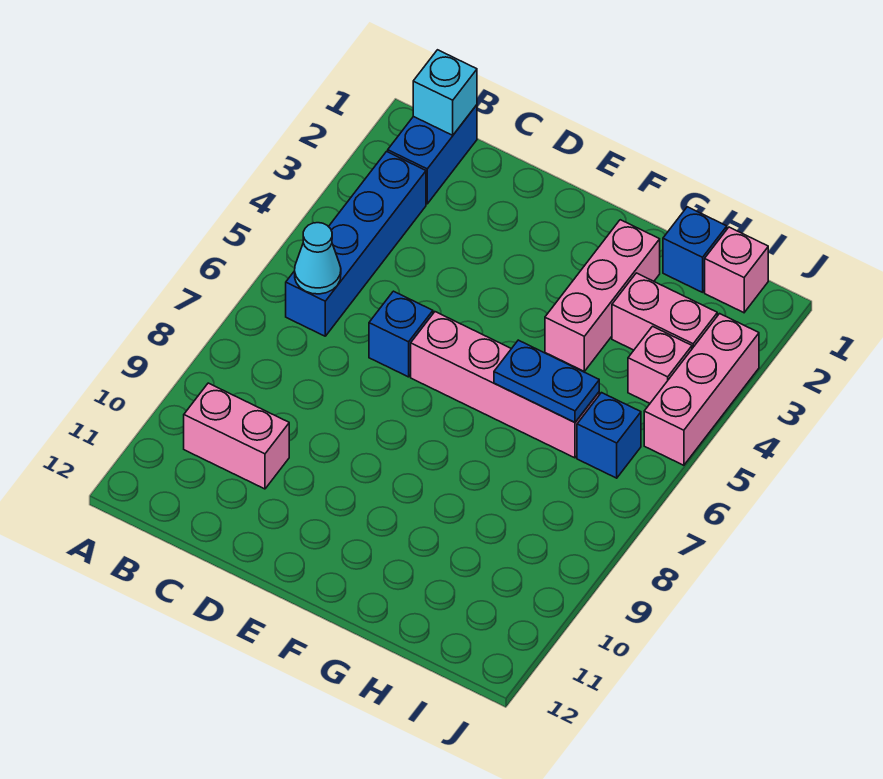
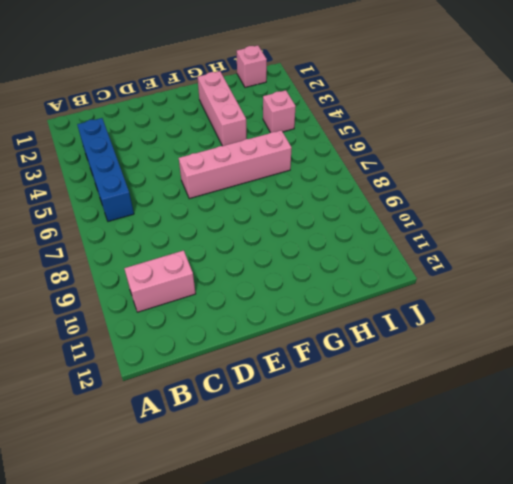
none -> blue brick B1:B2 level 1
none -> blue brick D6 level 1
none -> blue brick H1 level 1

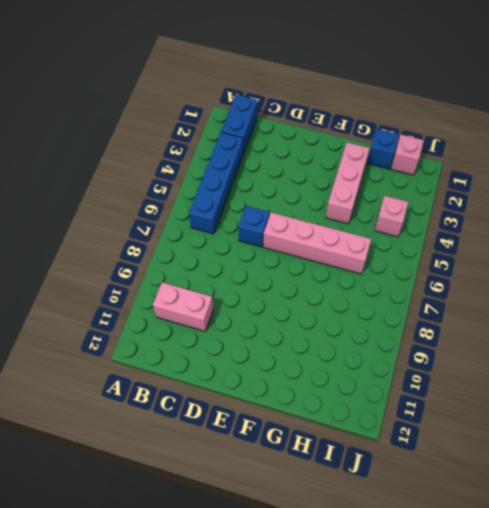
none -> pink brick H3:I3 level 1
none -> blue brick I6 level 1
none -> pink brick J3:J5 level 1

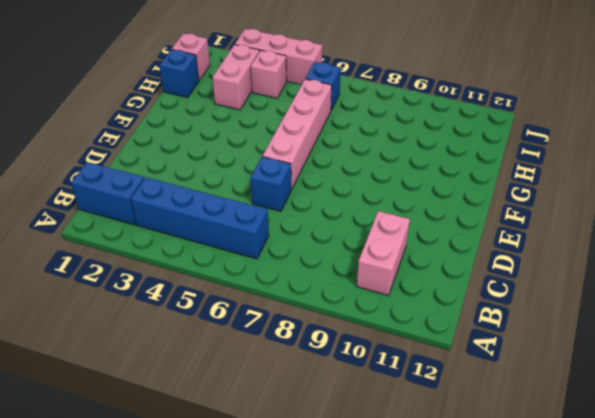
none -> pink brick G2:G4 level 1
none -> cyan brick B1 level 2
none -> cyan cone B6 level 2

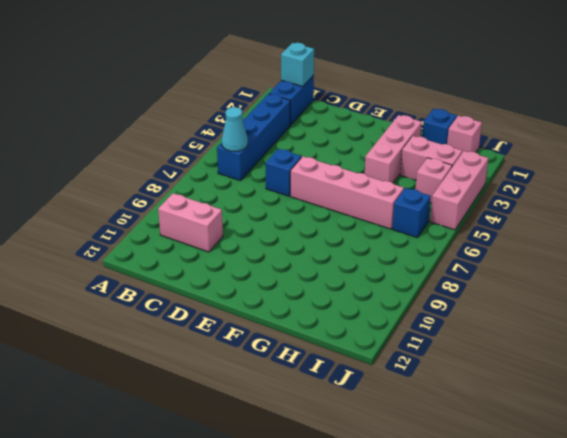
none -> blue plate G6:H6 level 2

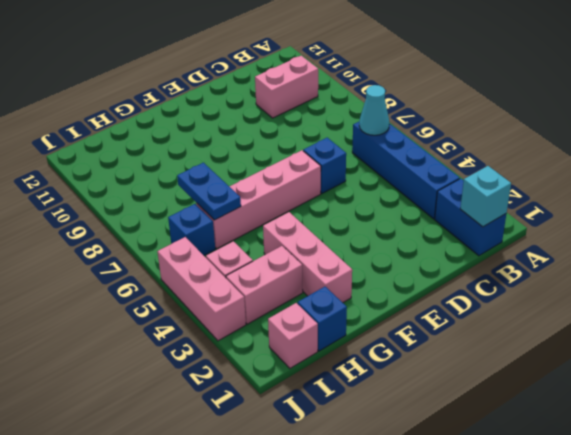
blue plate H6:H7 level 2 -> blue plate G6:H6 level 2

